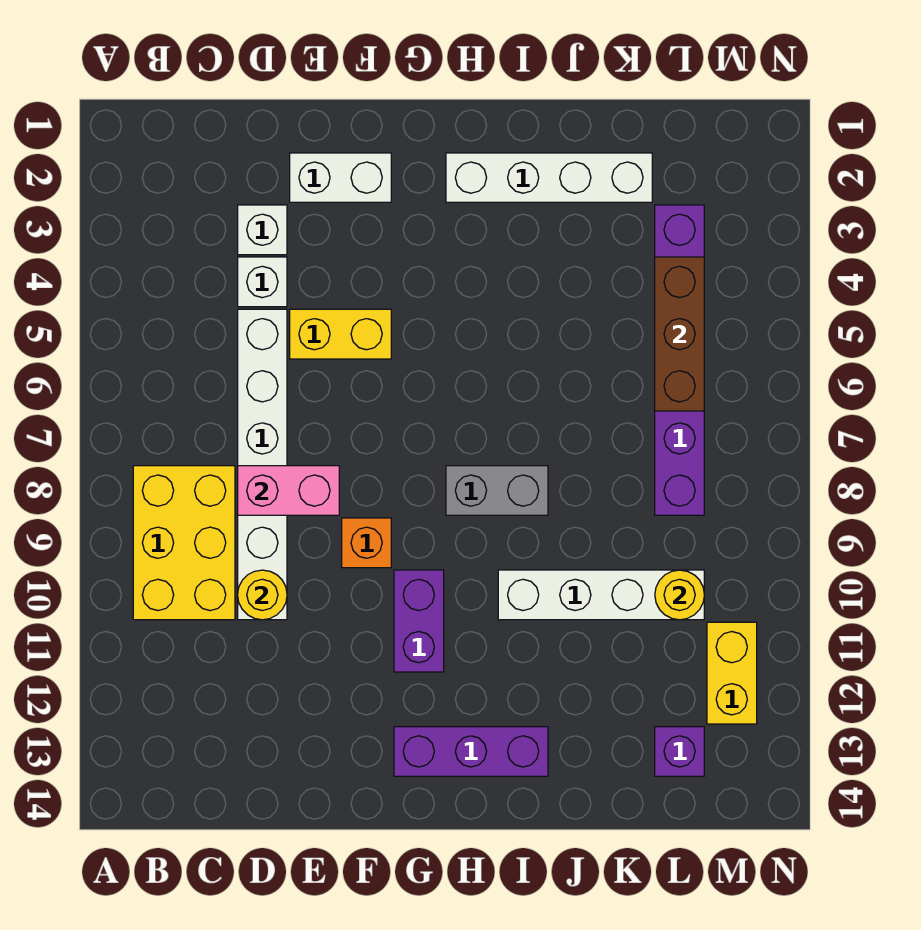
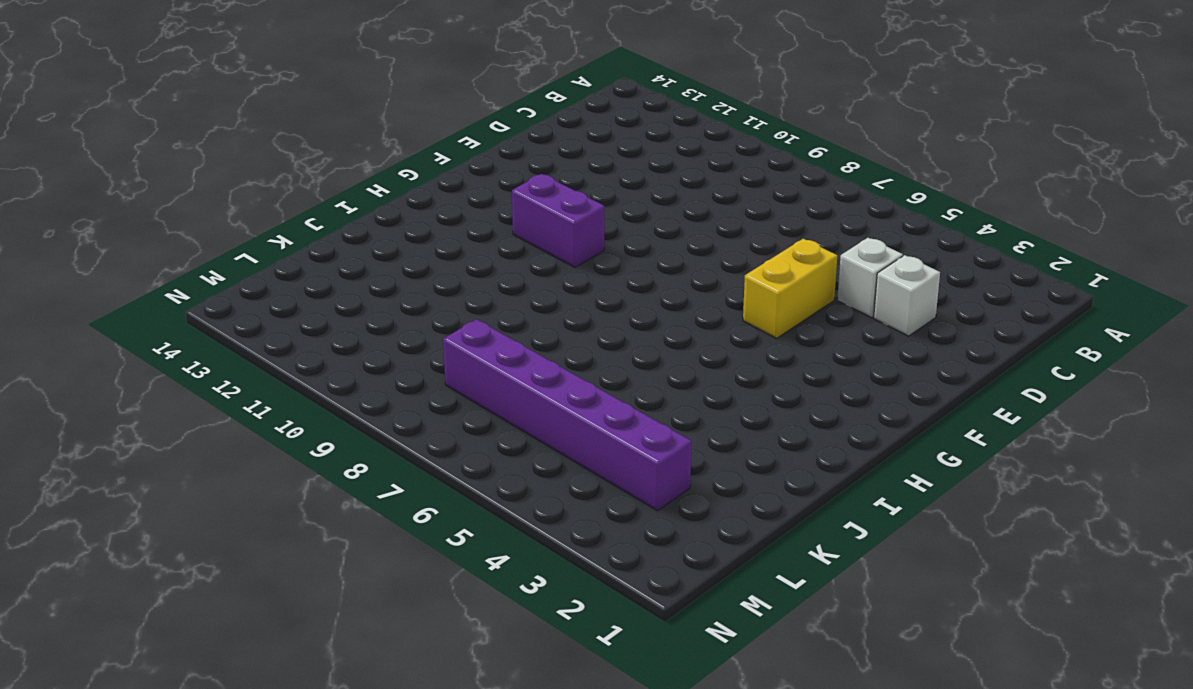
none -> yellow brick B8:C10 level 1
none -> white brick D5:D10 level 1
none -> white brick E2:F2 level 1

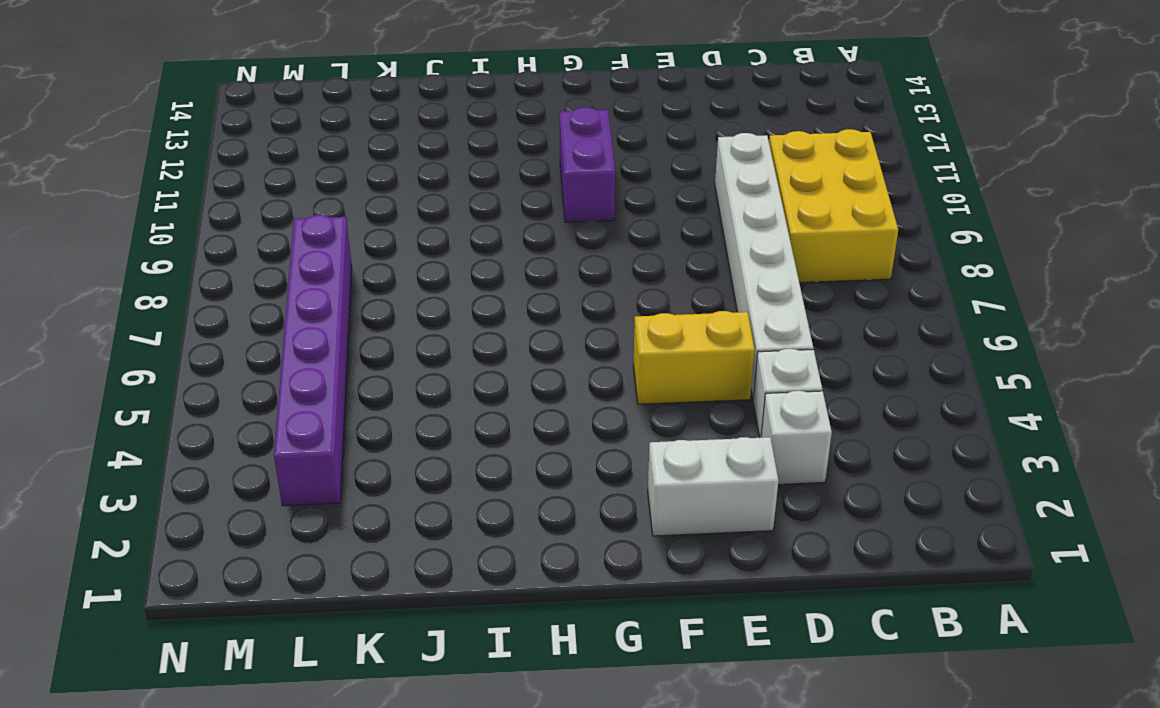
none -> orange brick F9 level 1
none -> purple brick G13:I13 level 1
none -> white brick H2:K2 level 1

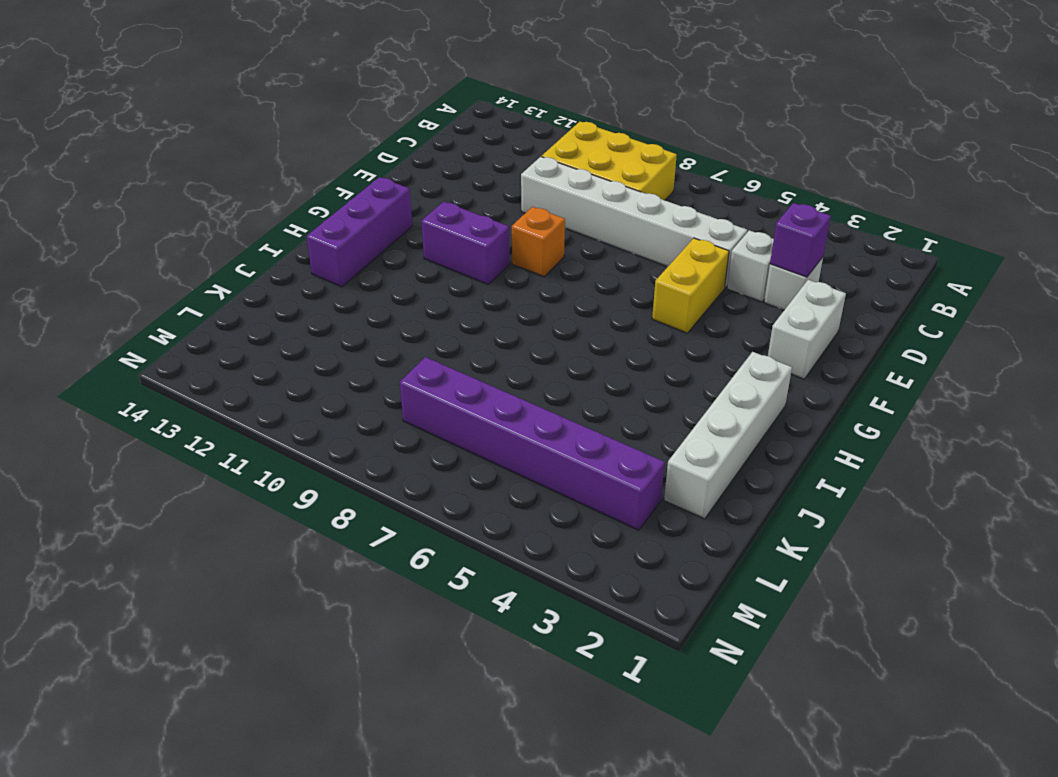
purple brick D3 level 2 -> purple brick L13 level 1
none -> grey brick H8:I8 level 1
none -> white brick I10:L10 level 1
none -> yellow brick M11:M12 level 1

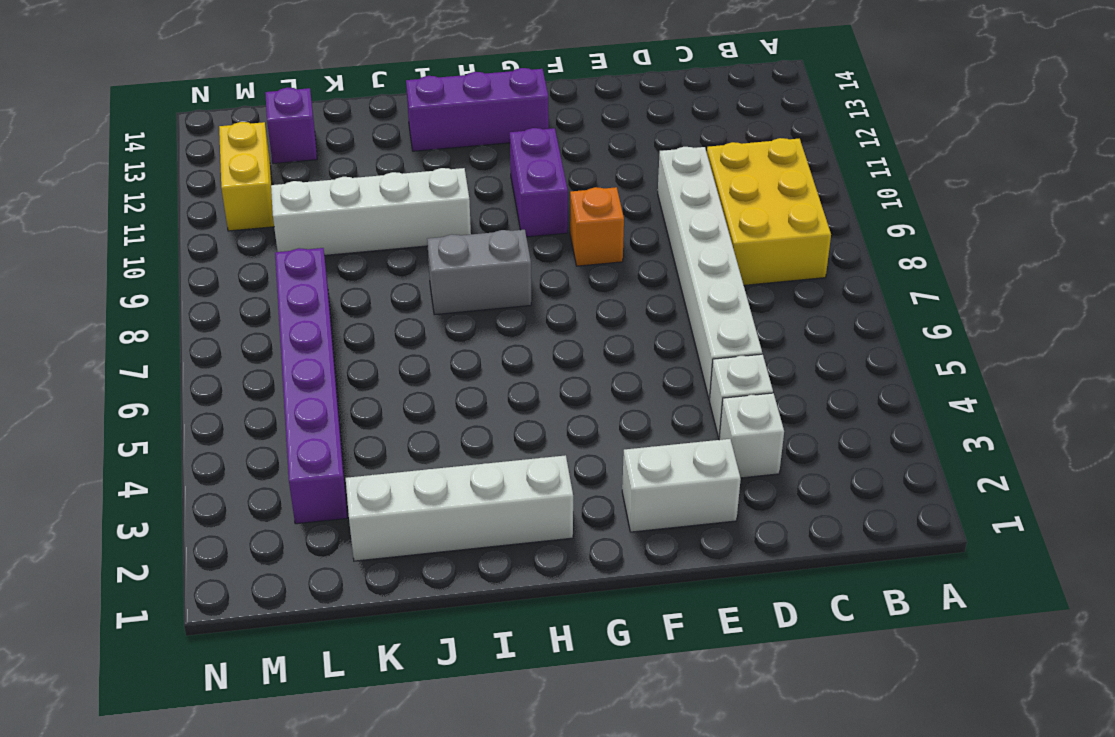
none -> yellow brick E5:F5 level 1
none -> pink brick D8:E8 level 2
none -> yellow round brick D10 level 2

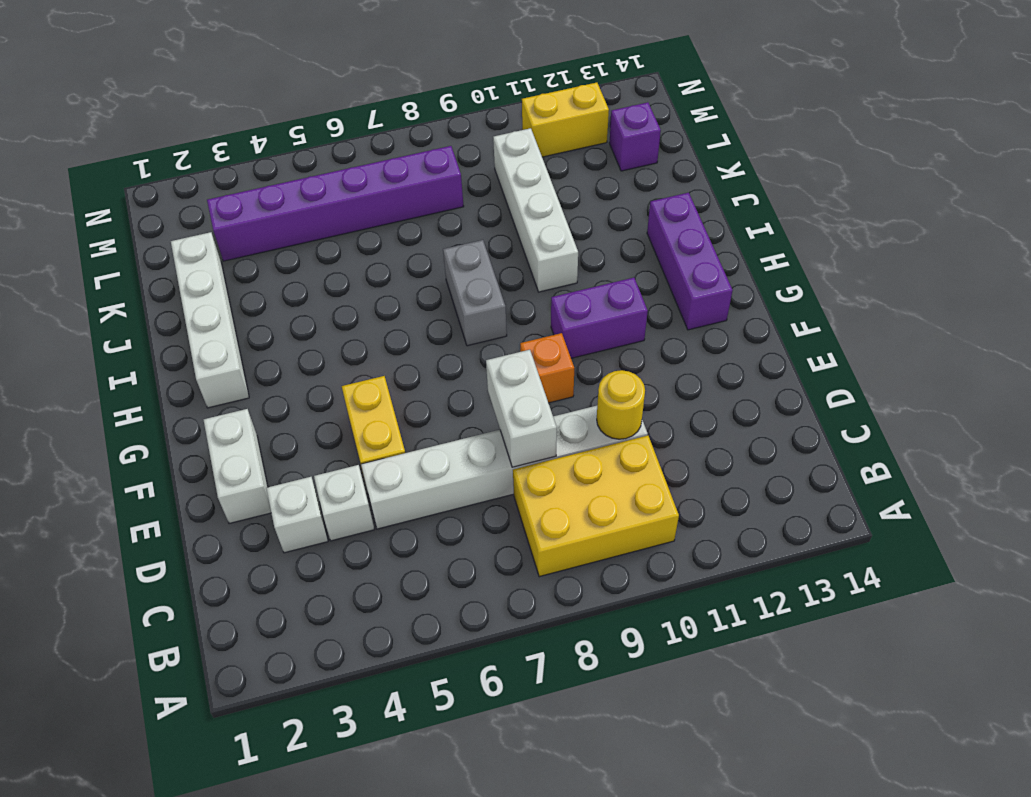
white brick D8:E8 level 2 -> pink brick D8:E8 level 2
none -> brown brick L4:L6 level 2
none -> yellow round brick L10 level 2

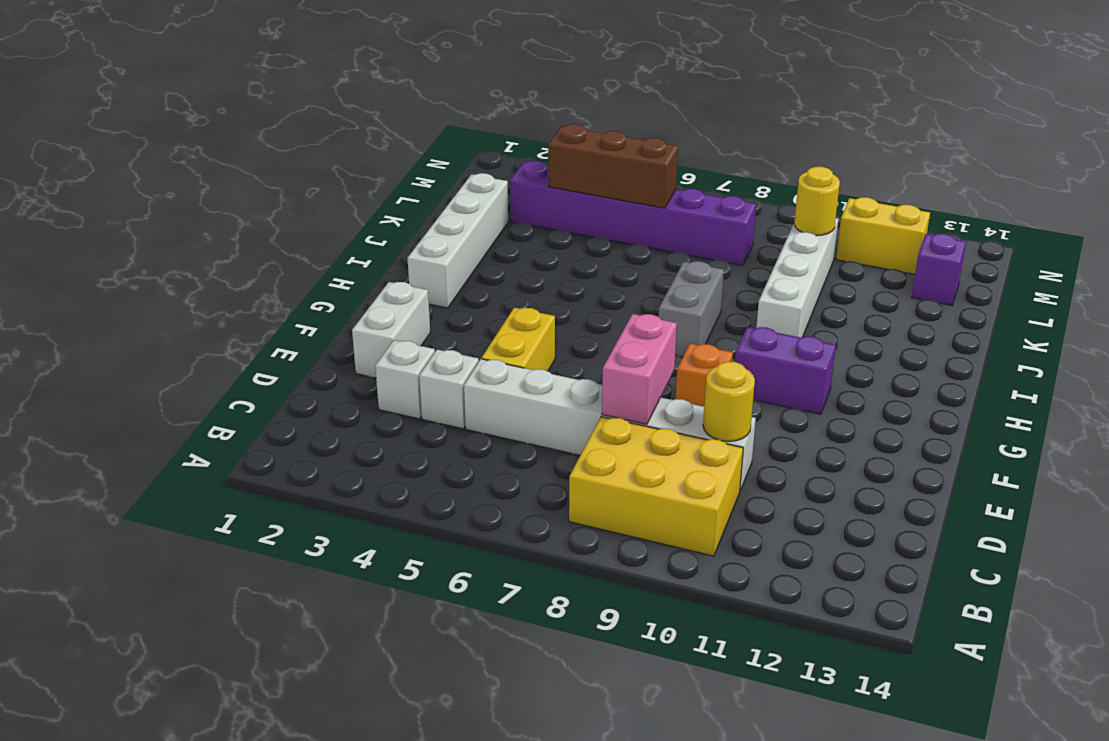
none -> purple brick G13:I13 level 1

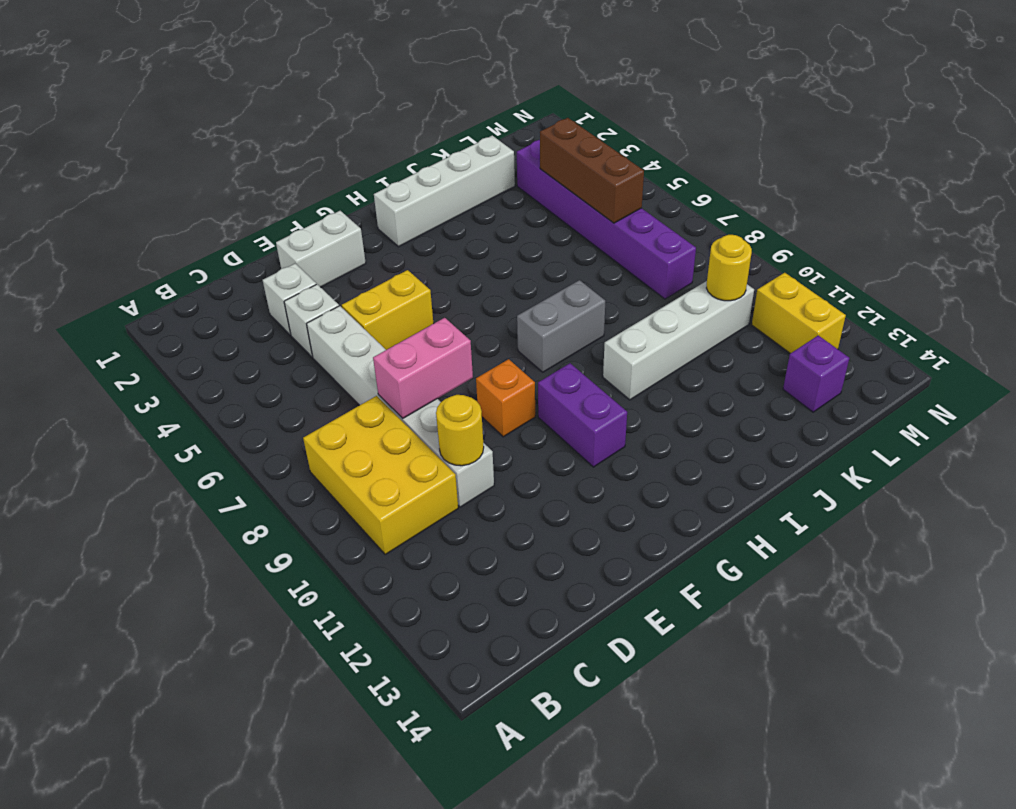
none -> purple brick G13:I13 level 1

